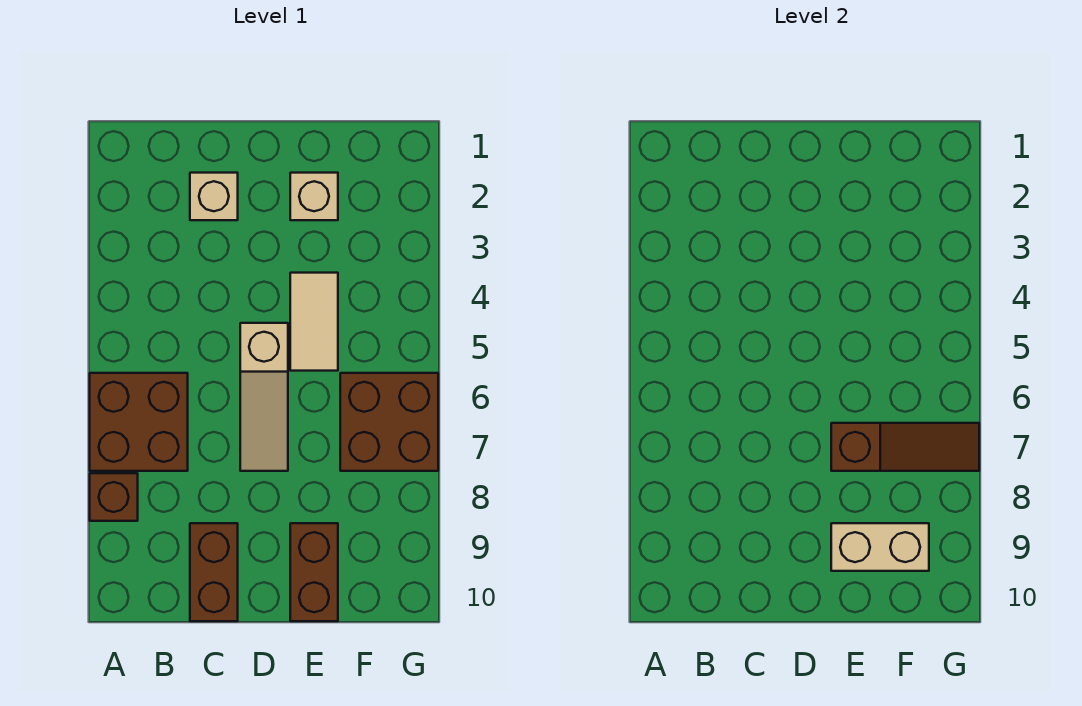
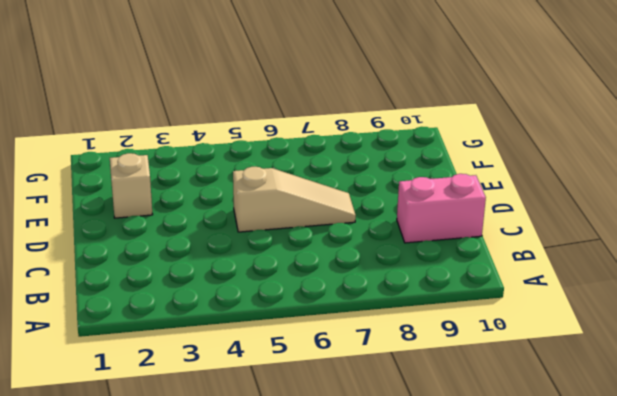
pink brick C9:C10 level 1 -> brown brick C9:C10 level 1
none -> brown brick A6:B7 level 1
none -> brown brick A8 level 1

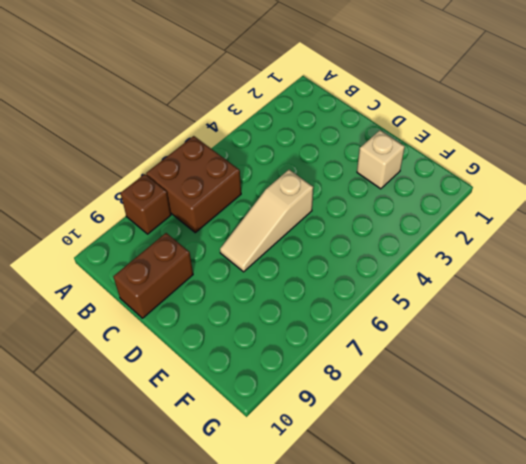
none -> tan brick C2 level 1
none -> tan tile E4:E5 level 1

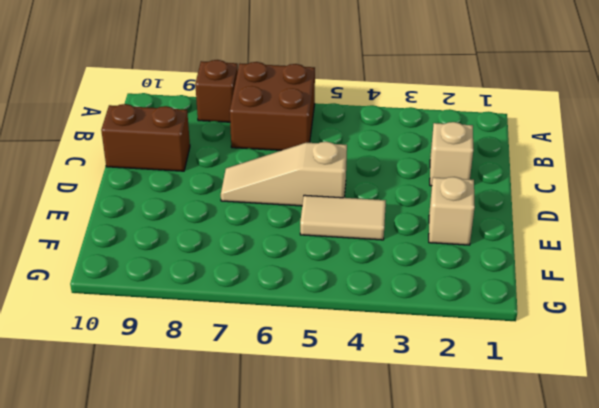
none -> brown brick E9:E10 level 1
none -> brown brick F6:G7 level 1

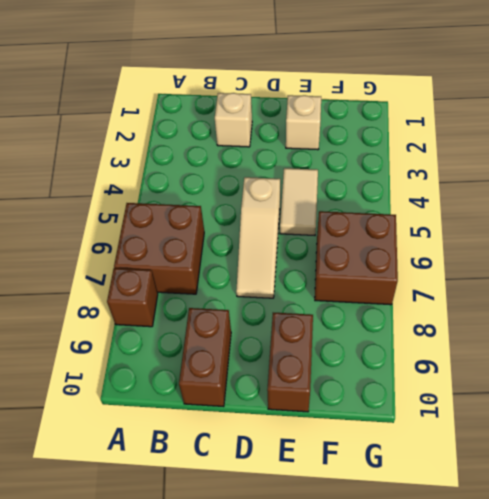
none -> brown slope E7:G7 level 2 top E
none -> tan brick E9:F9 level 2

